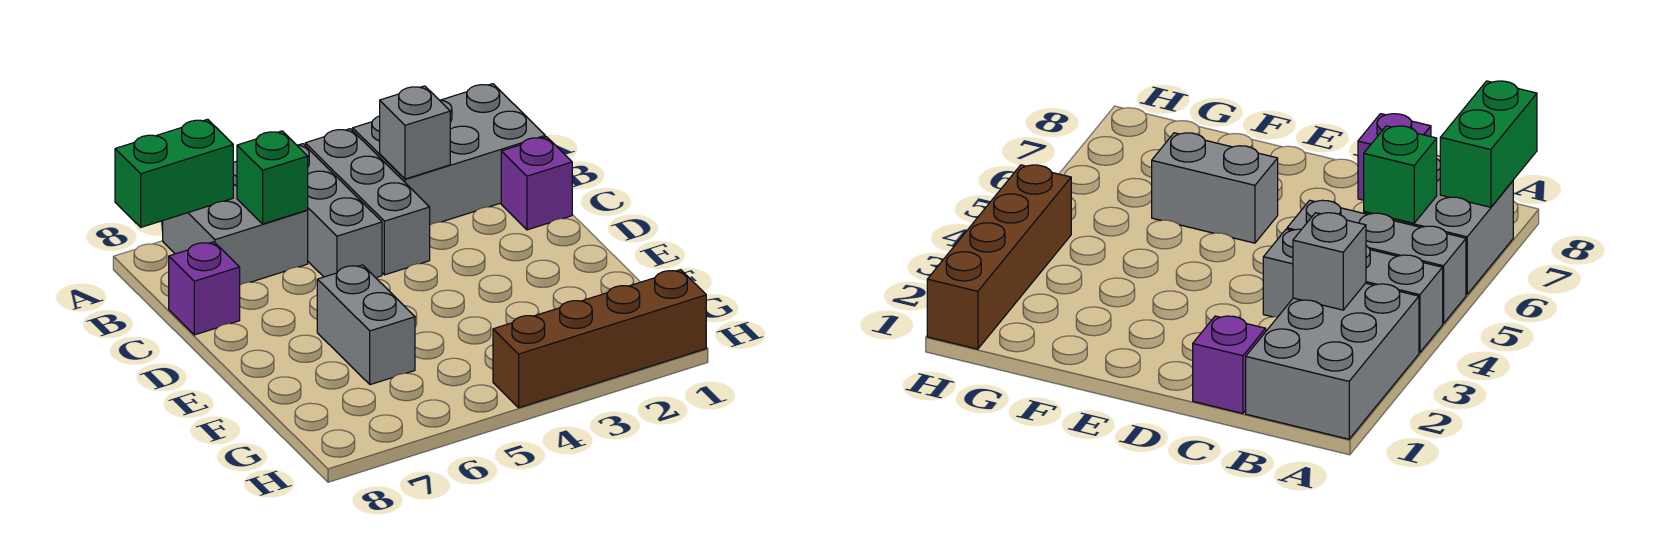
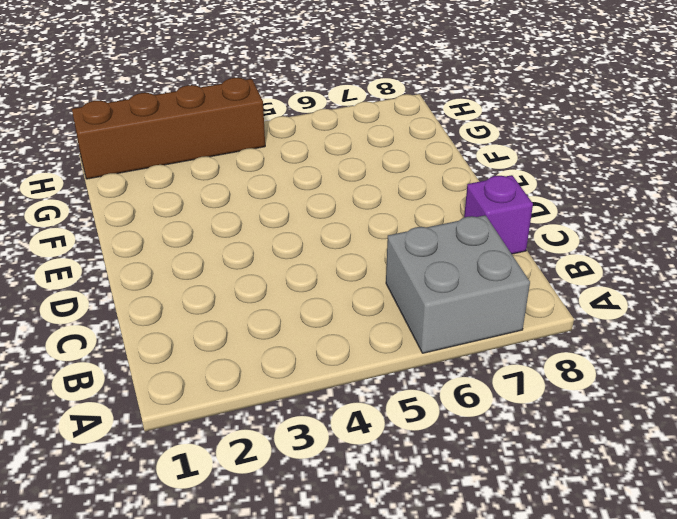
none -> grey brick A1:B3 level 1
none -> grey brick A4:C4 level 1

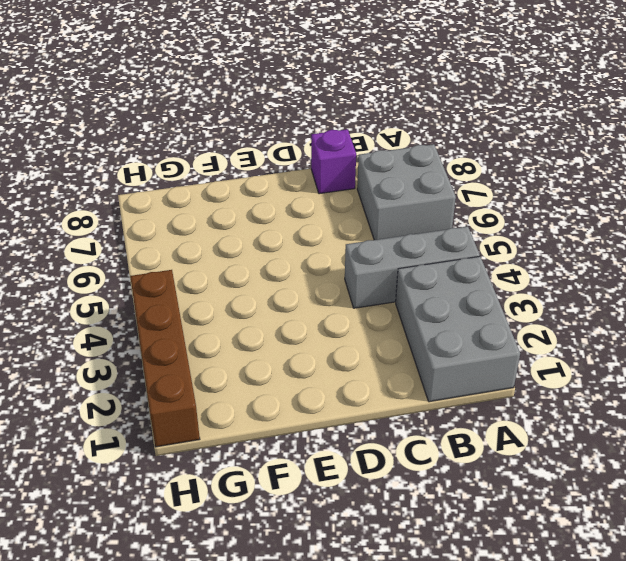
none -> grey brick A5:C5 level 1
none -> purple brick C1 level 1

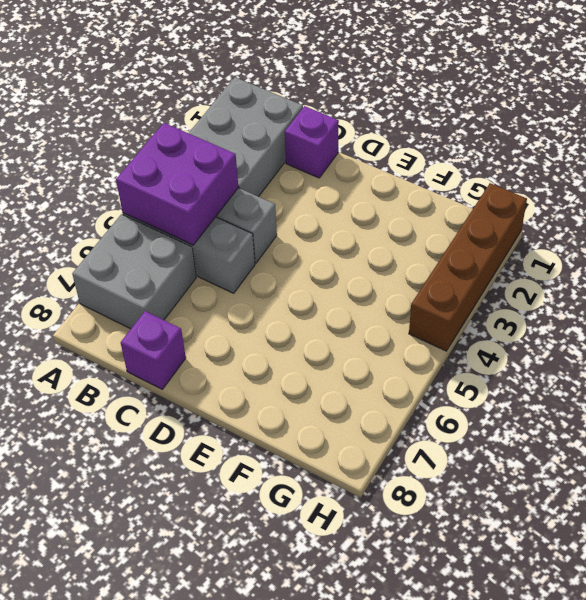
purple brick A4:B5 level 2 -> none
none -> grey brick E6:F6 level 1
none -> green brick A7:A8 level 2

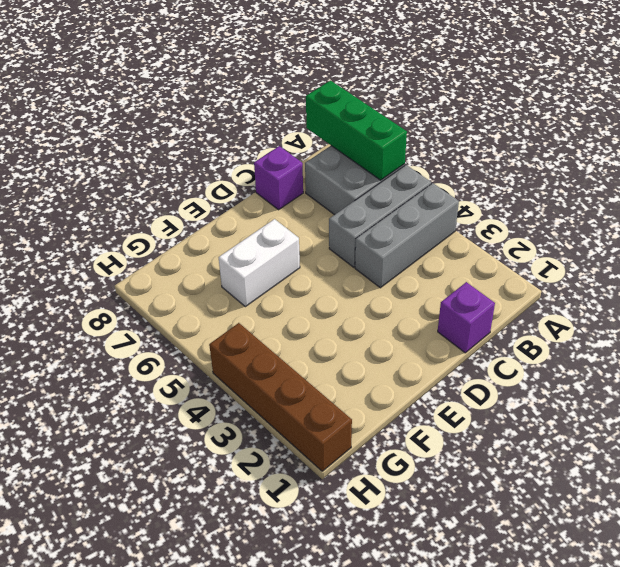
green brick A6:A8 level 2 -> green brick A7:A8 level 2
white brick E6:F6 level 1 -> grey brick E6:F6 level 1
none -> grey brick A1:B3 level 1
none -> grey brick B3 level 2

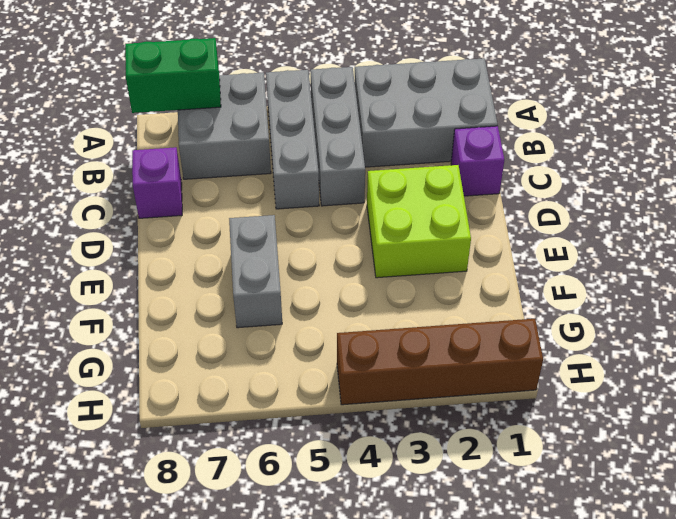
lime brick D2:E3 level 1 -> none
none -> grey brick B3 level 2
none -> green brick B6 level 2

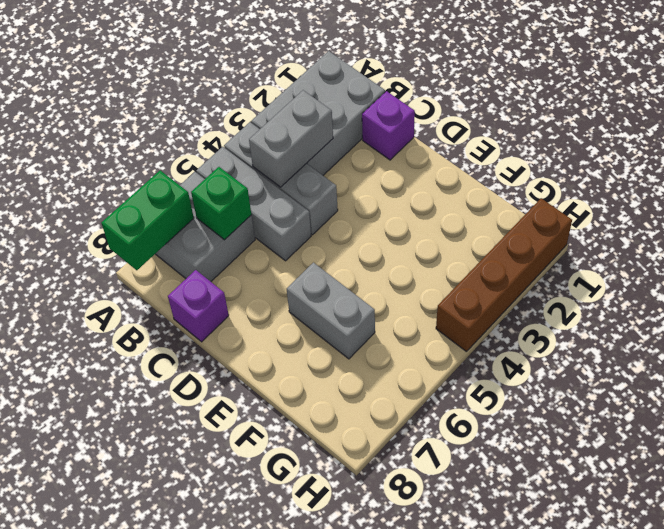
grey brick B3:B4 level 2 -> grey brick B3 level 2

